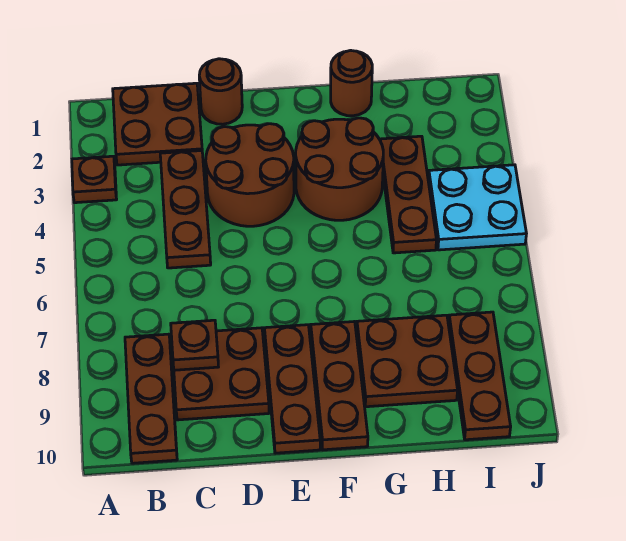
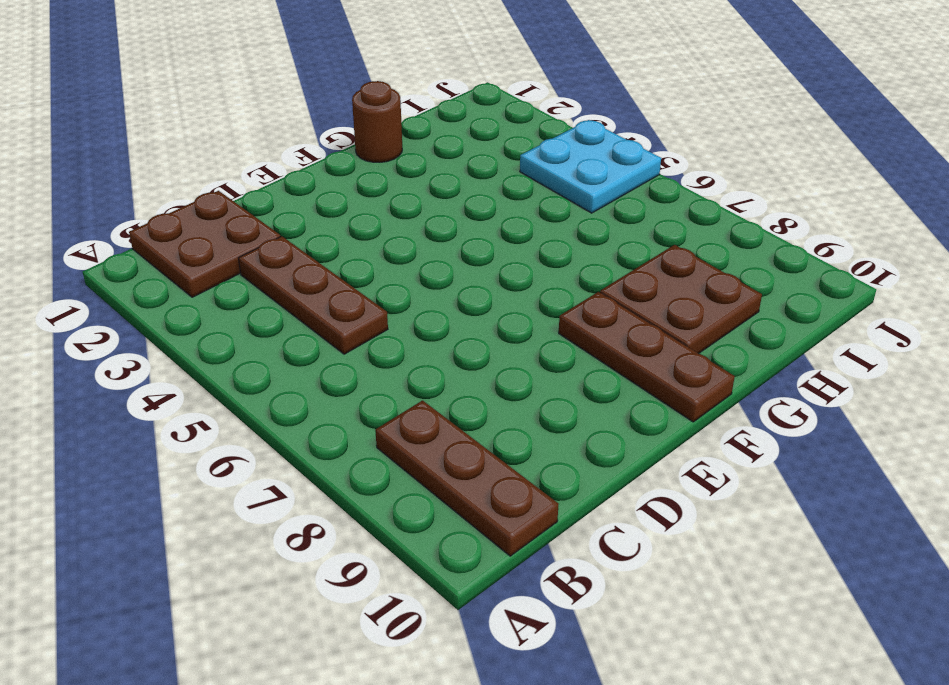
none -> brown plate A3 level 1
none -> brown plate C8:D9 level 1
none -> brown round brick D1 level 1

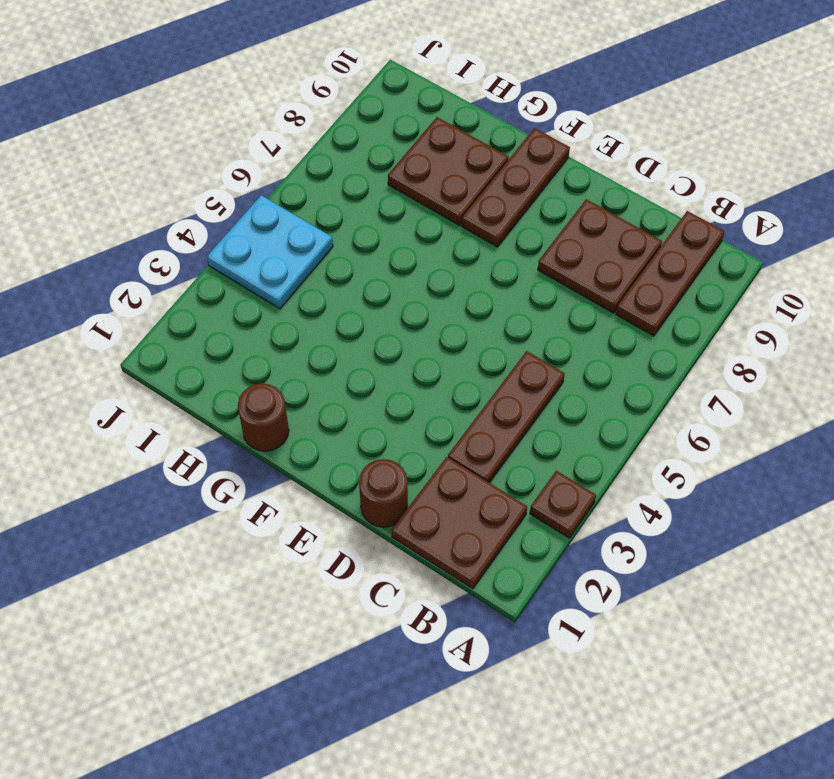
none -> brown round brick D3:E4 level 1
none -> brown plate E8:E10 level 1
none -> brown round brick F3:G4 level 1

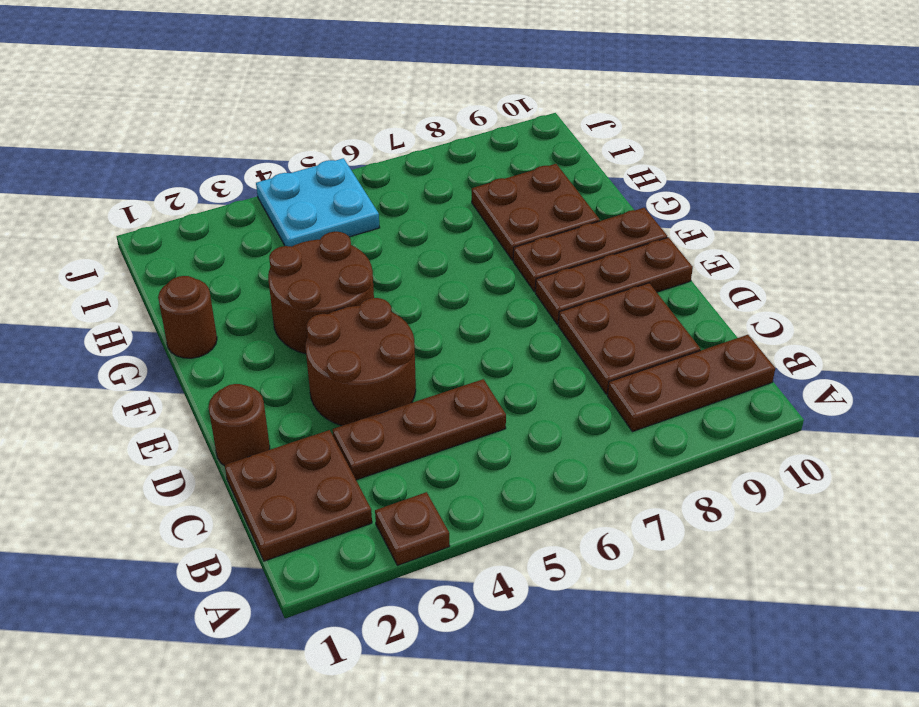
none -> brown plate H3:H5 level 1
none -> brown plate I8:I10 level 1
none -> brown plate C8 level 2

